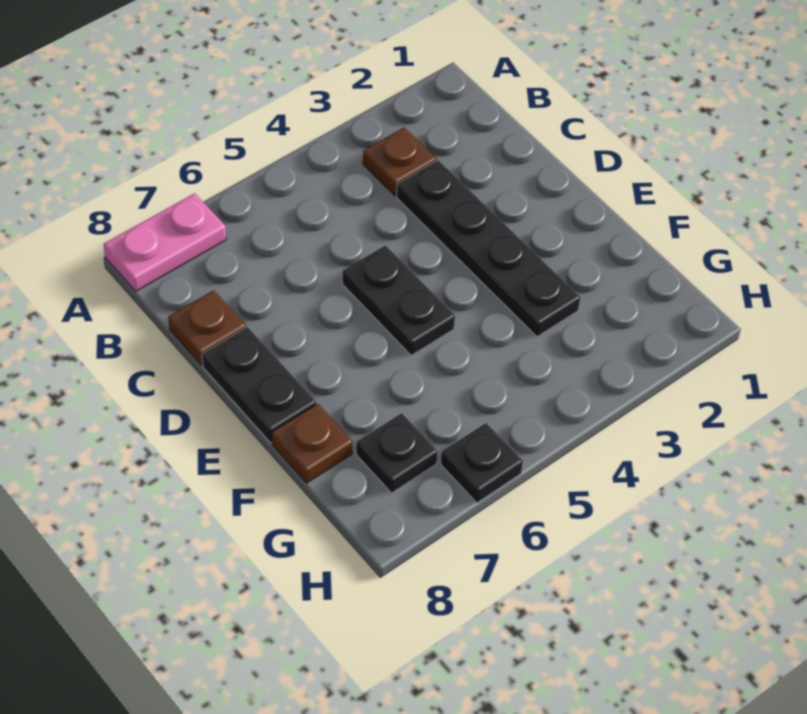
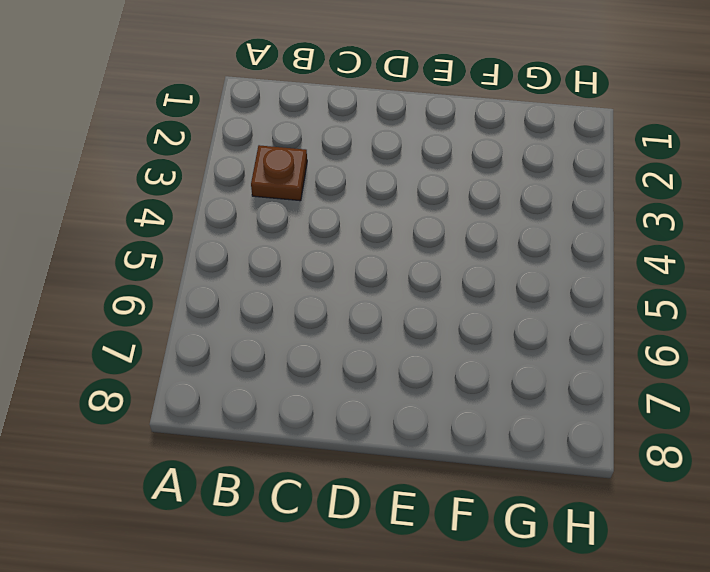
none -> pink plate A7:A8 level 1
none -> black plate C3:F3 level 1

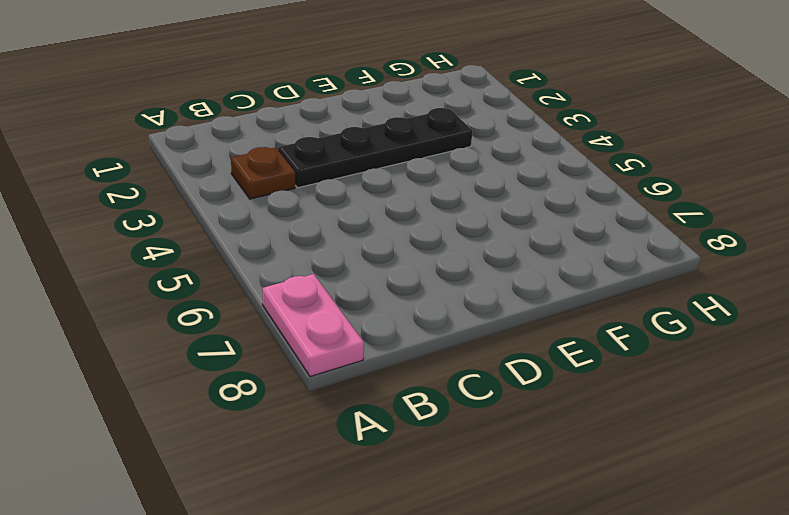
none -> brown plate C8 level 1
none -> black plate D5:E5 level 1

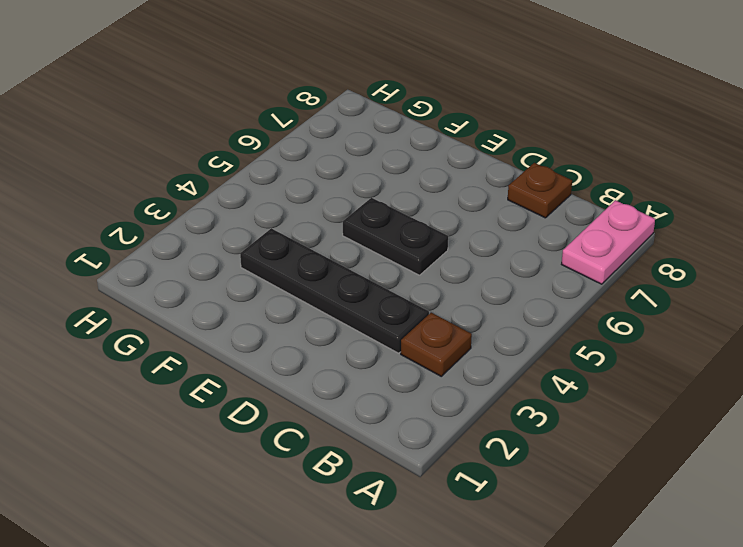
none -> black plate D8:E8 level 1
none -> brown plate F8 level 1

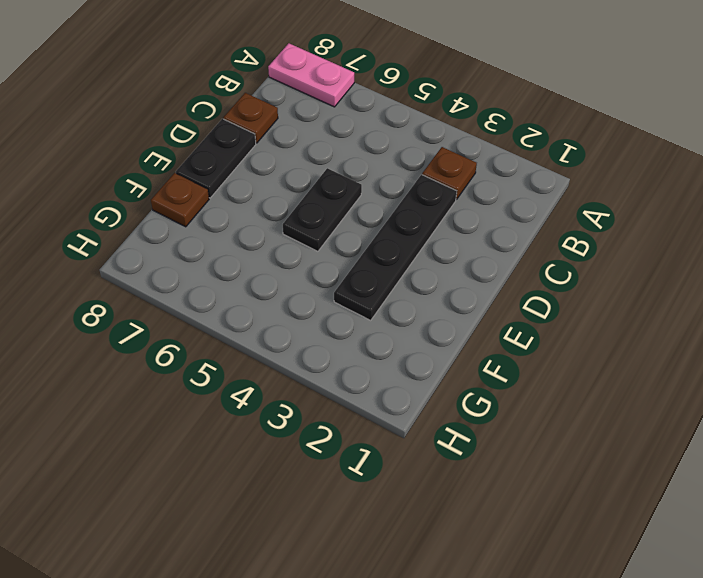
none -> black plate G7 level 1
none -> black plate H6 level 1

